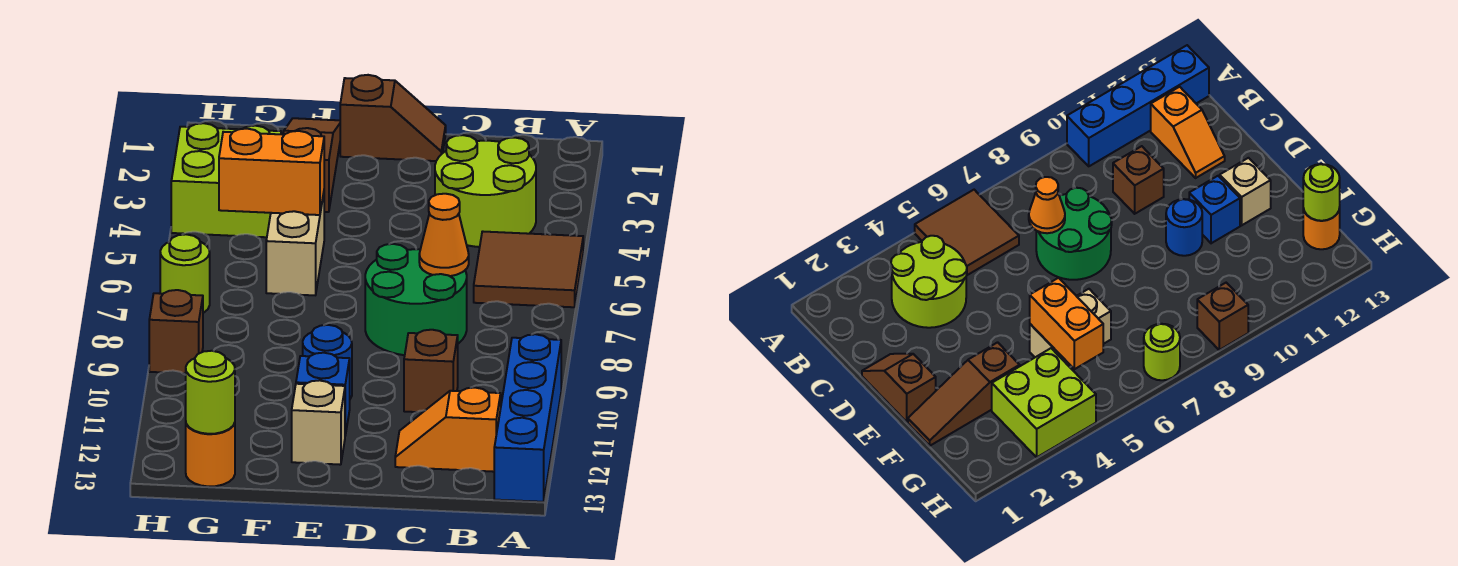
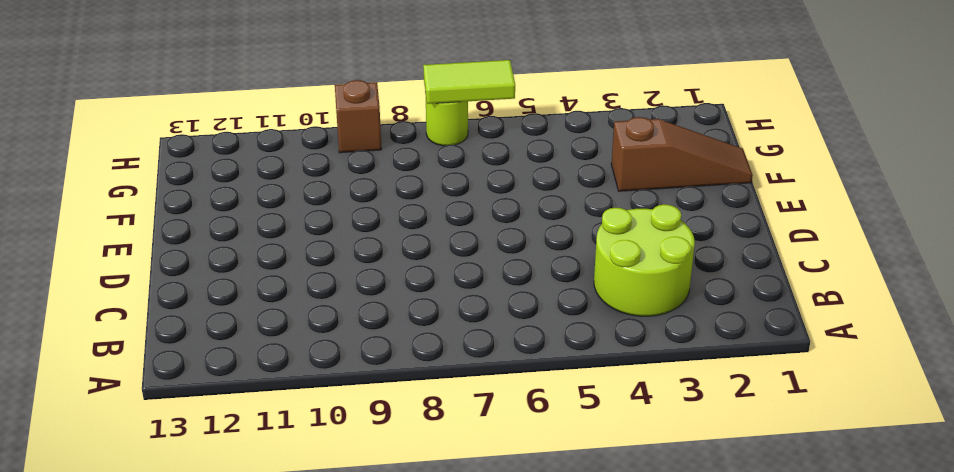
lime tile H6:H7 level 2 -> none
none -> brown tile A5:B6 level 1
none -> blue brick A10:A13 level 1
none -> orange slope B12:C12 level 1 top B

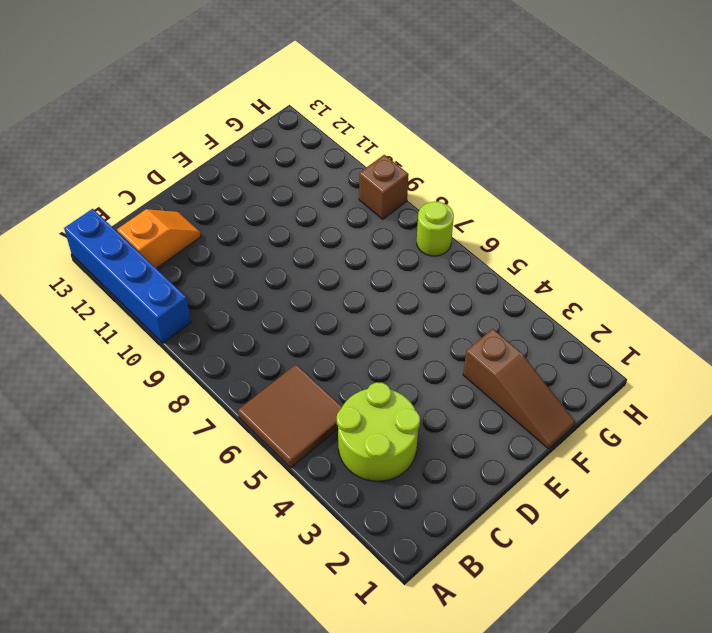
none -> green round brick C7:D8 level 1
none -> brown brick C10 level 1
none -> brown slope D1:E1 level 1 top E

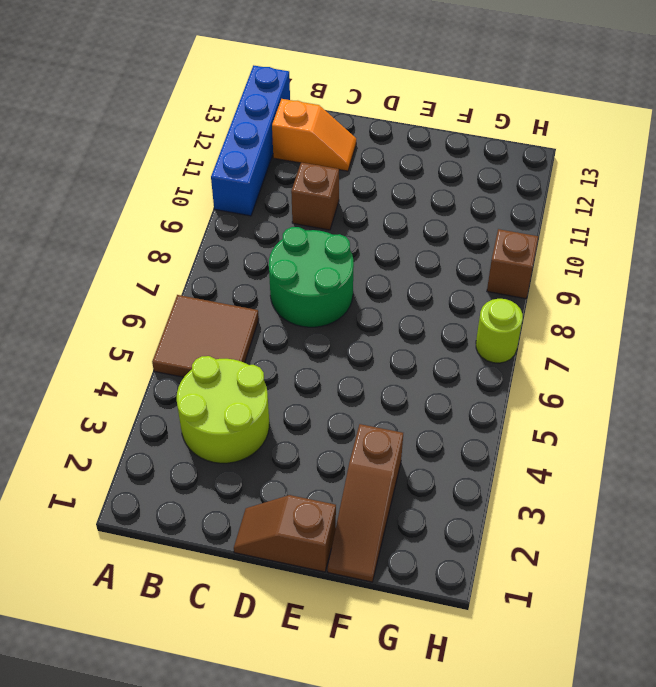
none -> blue round brick E10 level 1
none -> blue brick E11 level 1
none -> tan brick E12 level 1

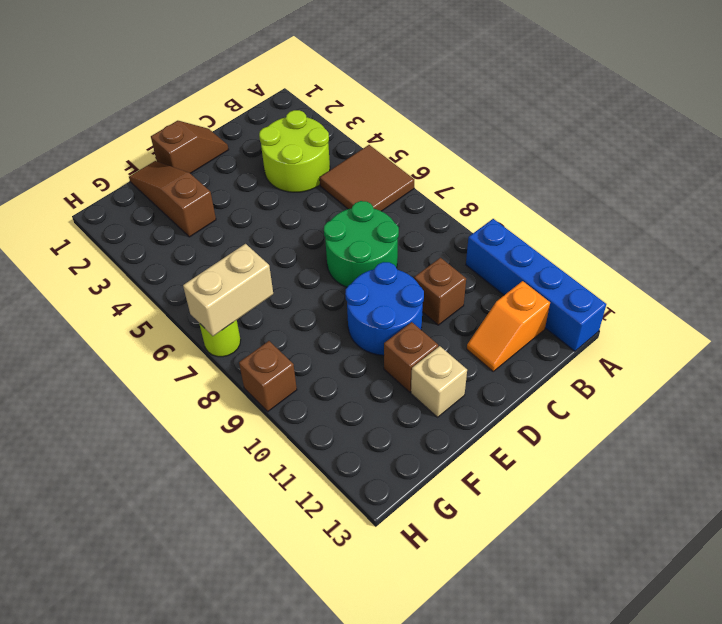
blue round brick D9:E10 level 1 -> blue round brick E10 level 1
brown brick E11 level 1 -> blue brick E11 level 1
tan brick G7:H7 level 2 -> tan brick F5:F6 level 1
none -> lime brick G3:H4 level 1
none -> orange round brick G13 level 1
none -> orange cone C7 level 2

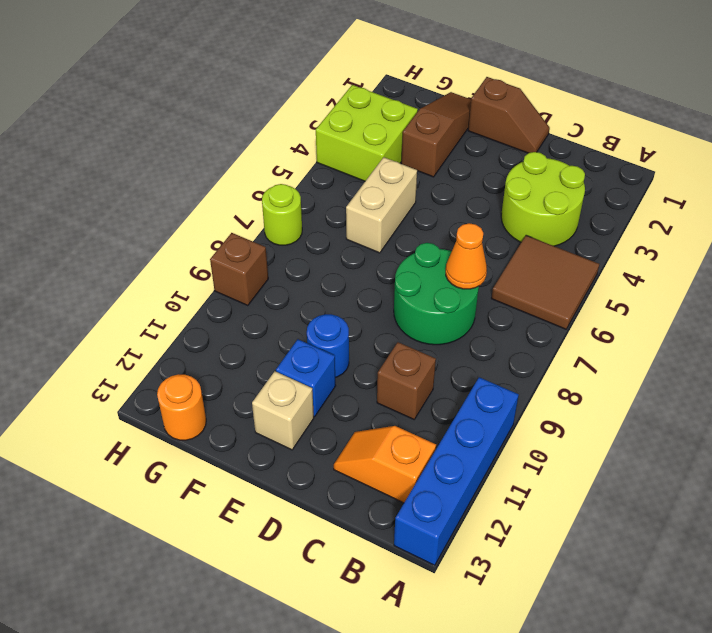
none -> orange brick F5:G5 level 2
none -> lime round brick G13 level 2

